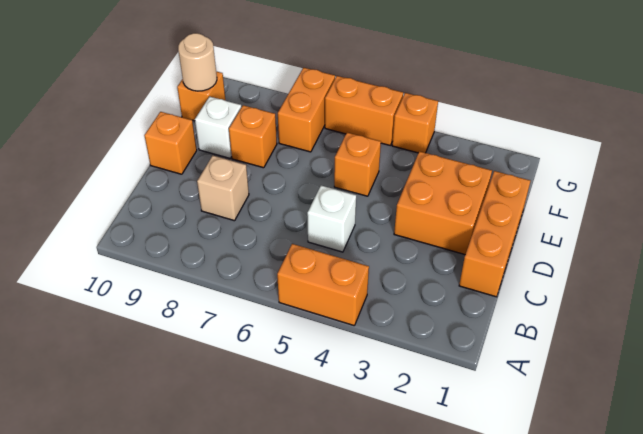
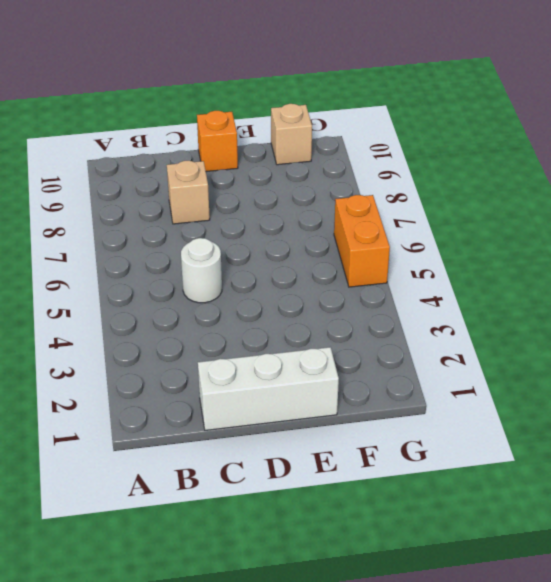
white brick C1:E1 level 1 -> orange brick C1:E1 level 1
white round brick C5 level 1 -> white brick C5 level 1
tan brick F10 level 1 -> orange brick F10 level 1
none -> orange brick A4:A5 level 1
none -> orange brick D2:E3 level 1
none -> orange brick E5 level 1

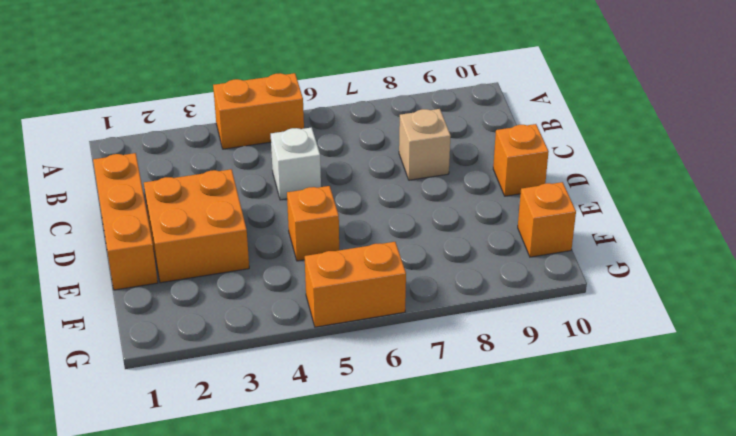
none -> orange brick E8 level 1
none -> white brick E9 level 1
none -> orange brick F7:G7 level 1

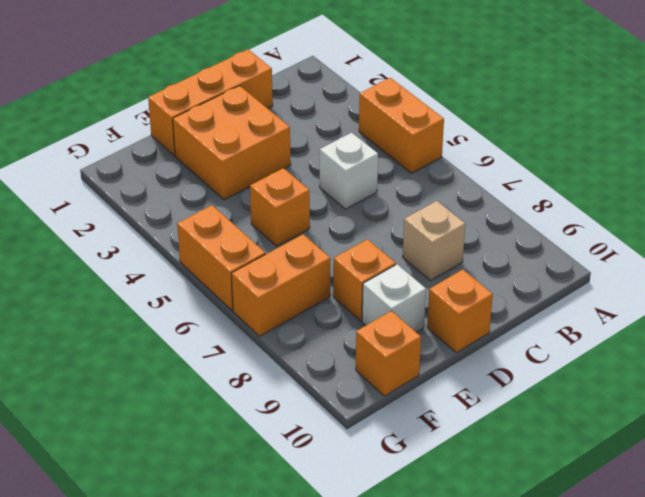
none -> orange brick G4 level 1
none -> tan round brick F10 level 2

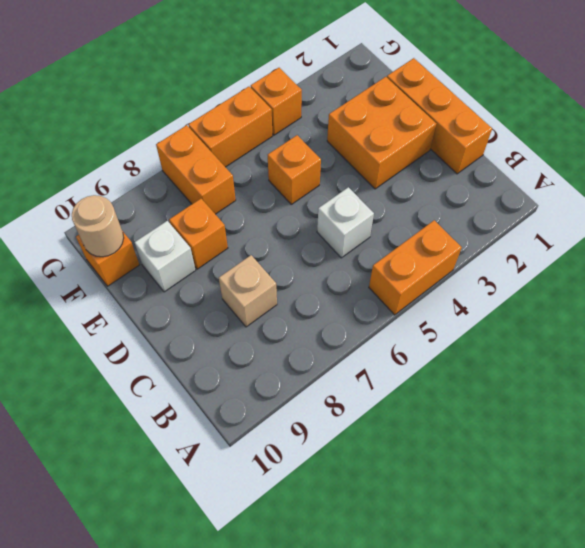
none -> orange brick D10 level 1

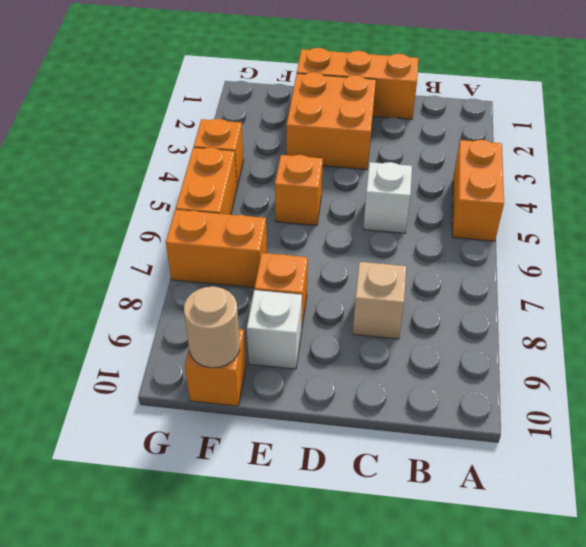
none -> orange brick D10 level 1

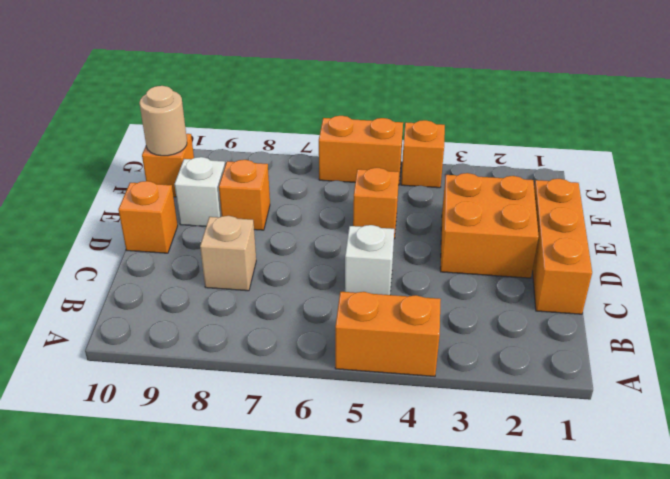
none -> orange brick F7:G7 level 1

